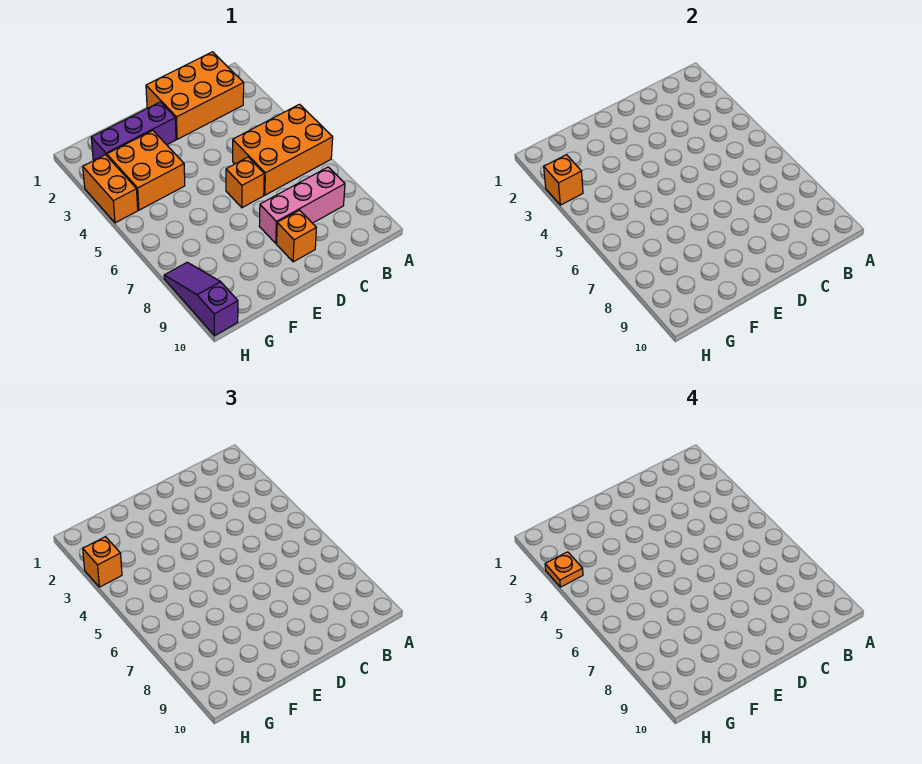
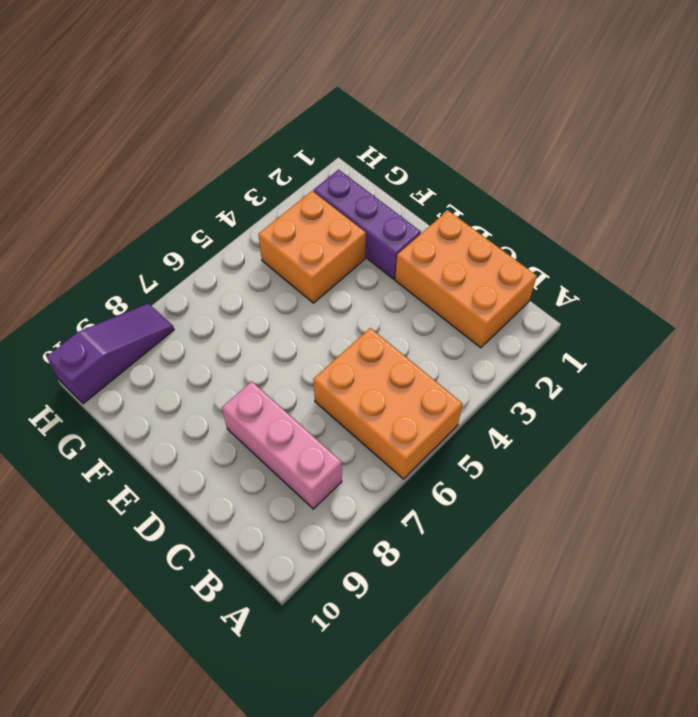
none -> orange brick D6 level 1
none -> orange brick D9 level 1
none -> orange brick H3:H4 level 1

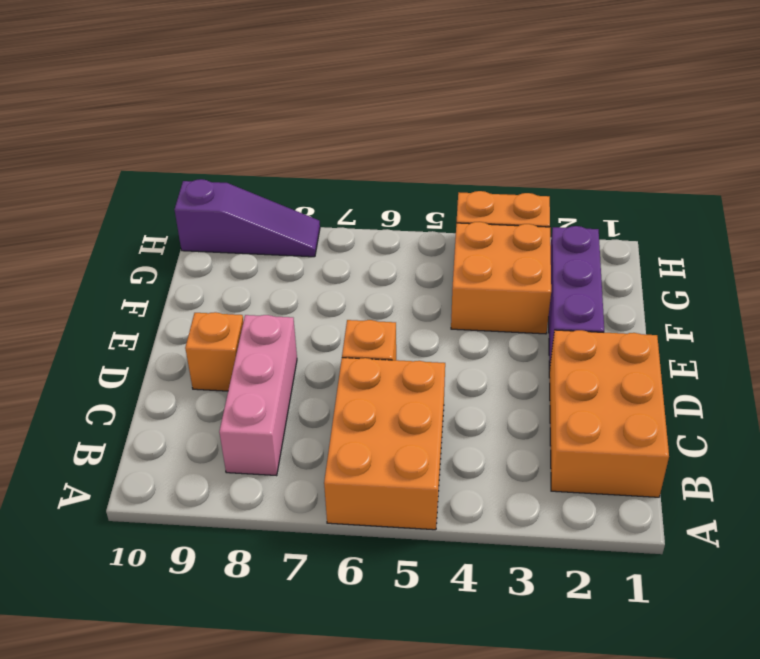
none -> orange brick H3 level 2
none -> orange brick H3 level 3
none -> orange plate H3 level 4

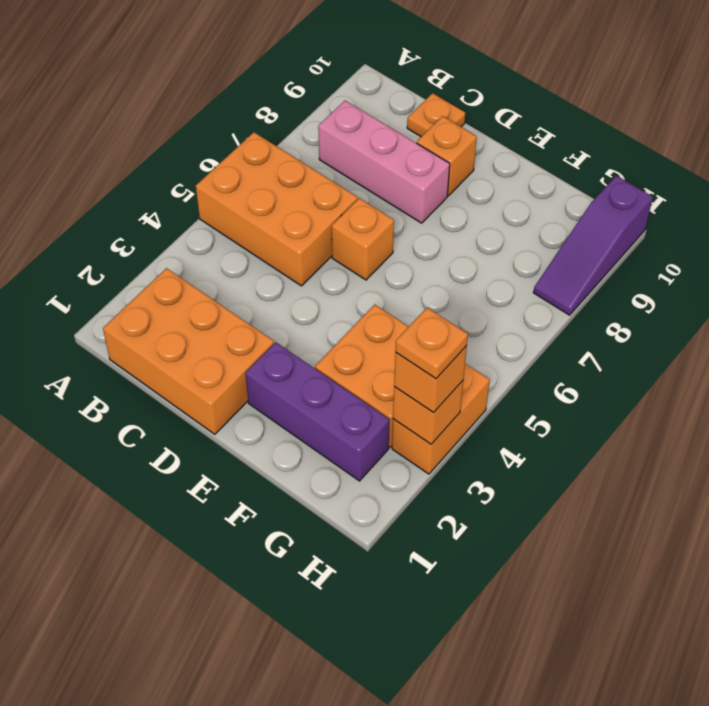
orange plate C10 level 1 -> none

